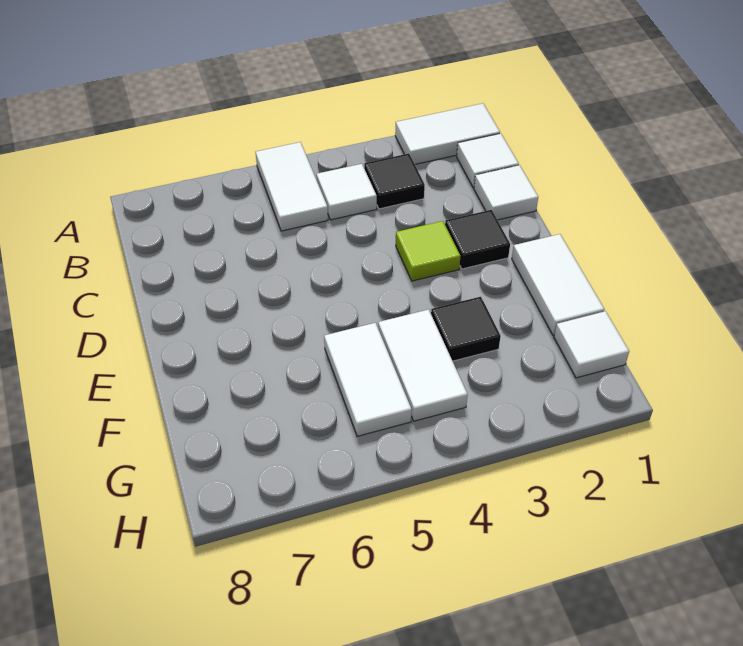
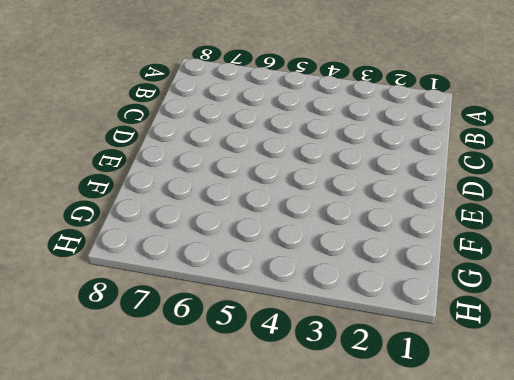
none -> white tile A1:A2 level 1
none -> white tile A5:B5 level 1
none -> white tile B1 level 1

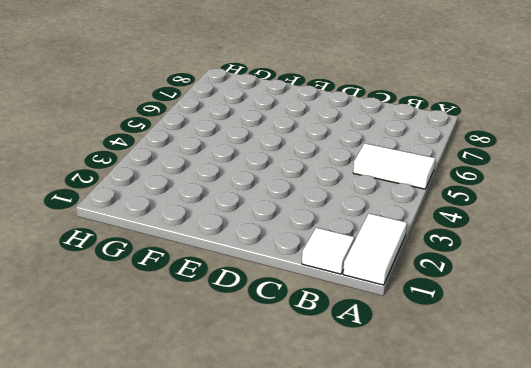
none -> black tile B3 level 1
none -> white tile B4 level 1
none -> white tile C1 level 1

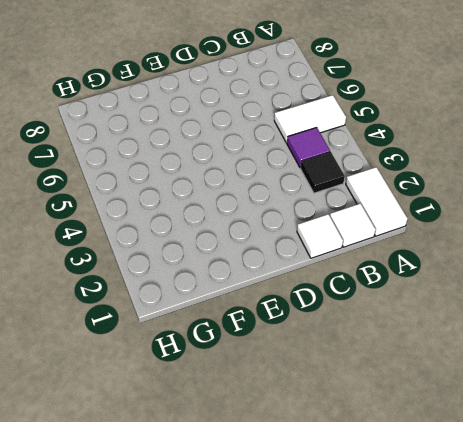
purple tile B4 level 1 -> white tile B4 level 1
none -> black tile D2 level 1
none -> lime tile D3 level 1
none -> white tile E1:F1 level 1

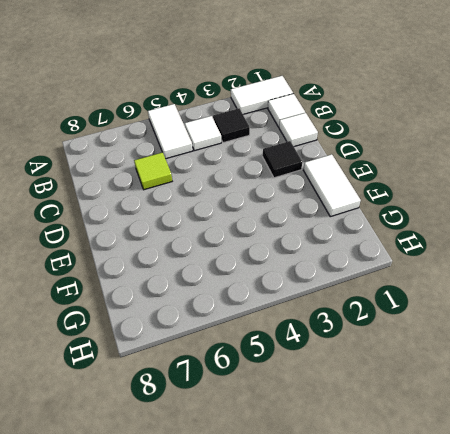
lime tile C6 level 1 -> lime tile D3 level 1
none -> black tile F3 level 1
none -> white tile F4:G4 level 1
none -> white tile F5:G5 level 1

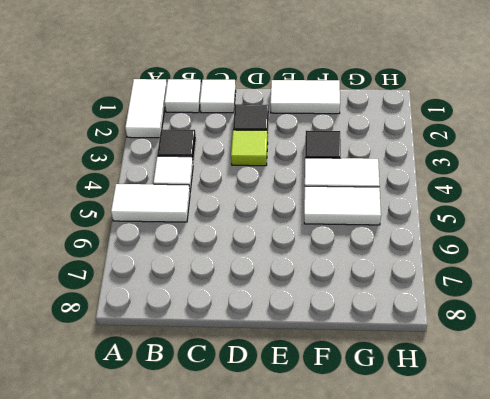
none -> white tile G1 level 1

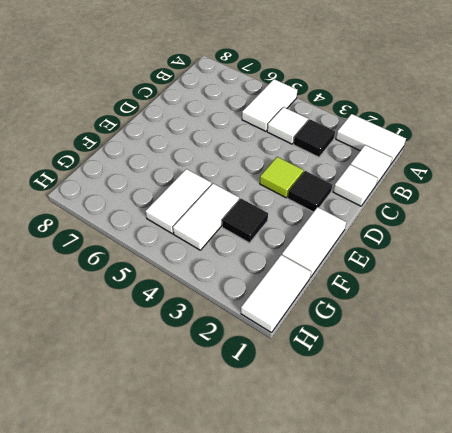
white tile G1:H1 level 1 -> white tile G1 level 1

